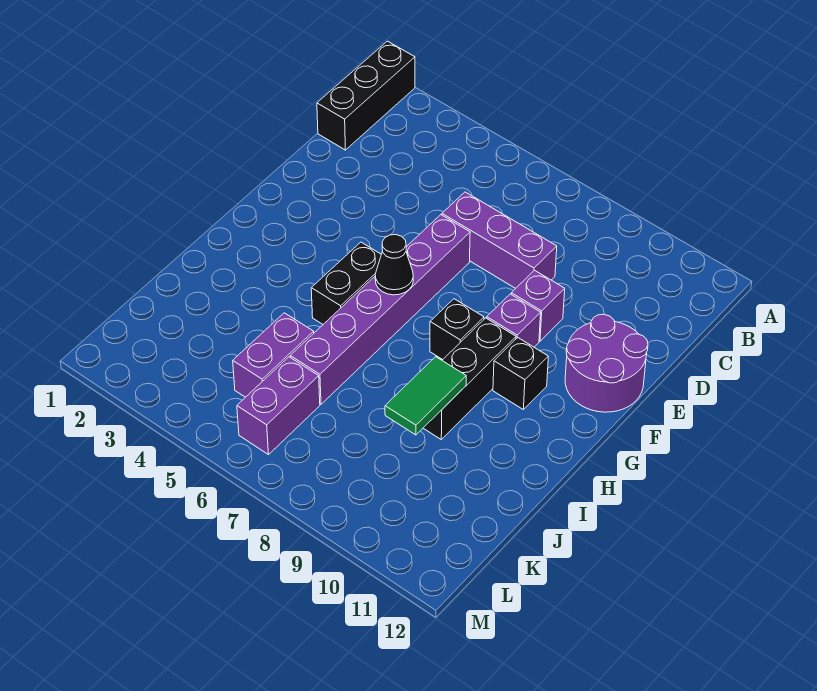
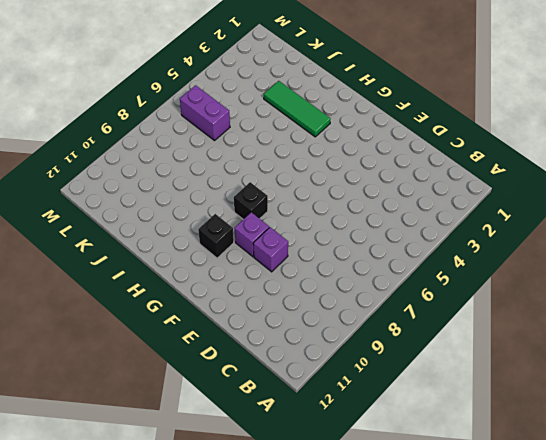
green tile H3:J3 level 1 -> none
none -> black brick A1:C1 level 1
none -> purple brick D6:D8 level 1
none -> purple brick E6:J6 level 1

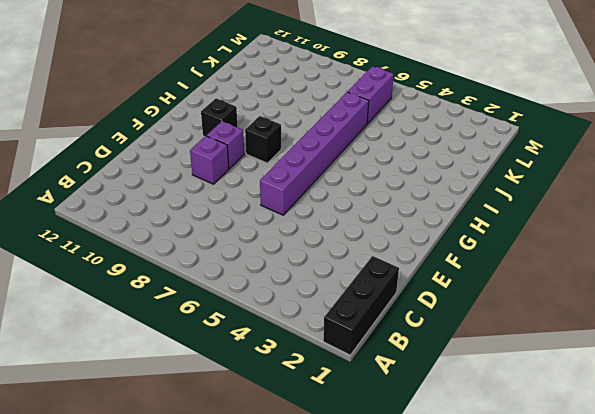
none -> purple brick D6:D8 level 1
none -> purple round brick E11:F12 level 1
none -> black brick G5:H5 level 1

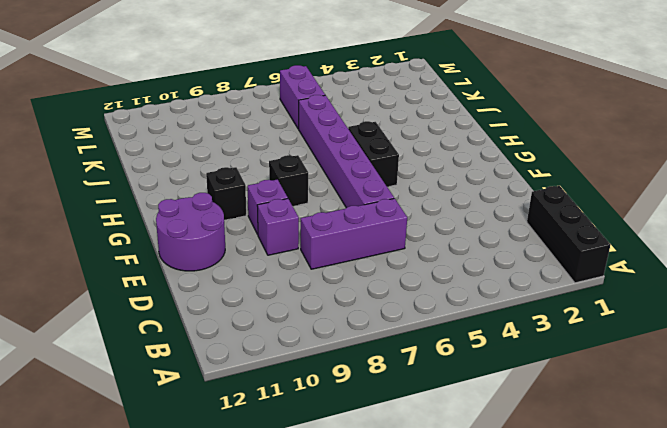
none -> black brick G9:I9 level 1
none -> purple brick J5:K5 level 1
none -> black cone G6 level 2

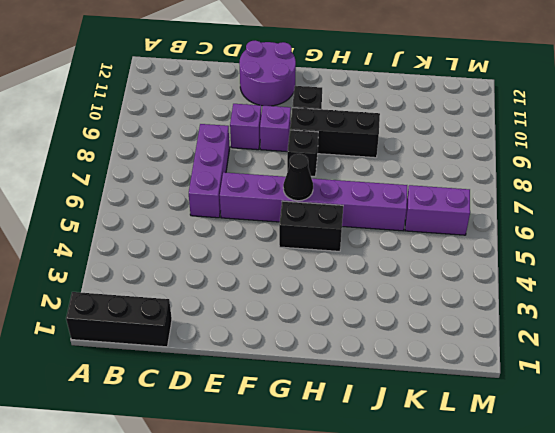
none -> purple brick J5:K5 level 1
none -> green tile I9:J9 level 2

